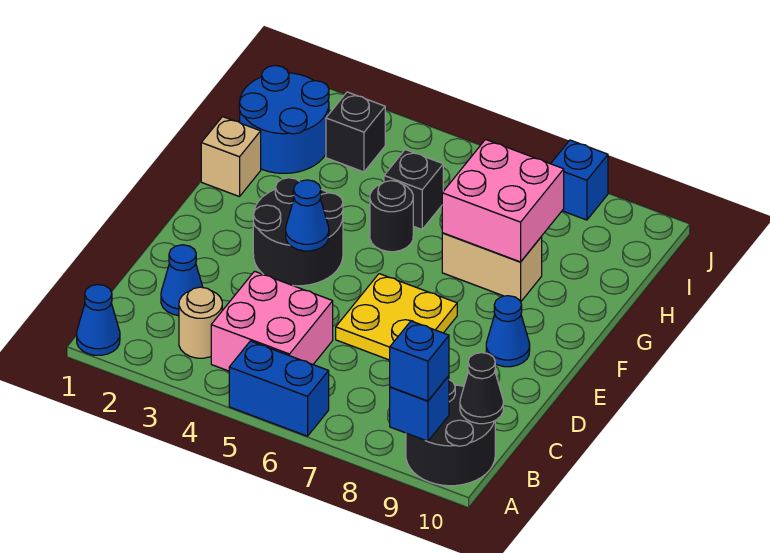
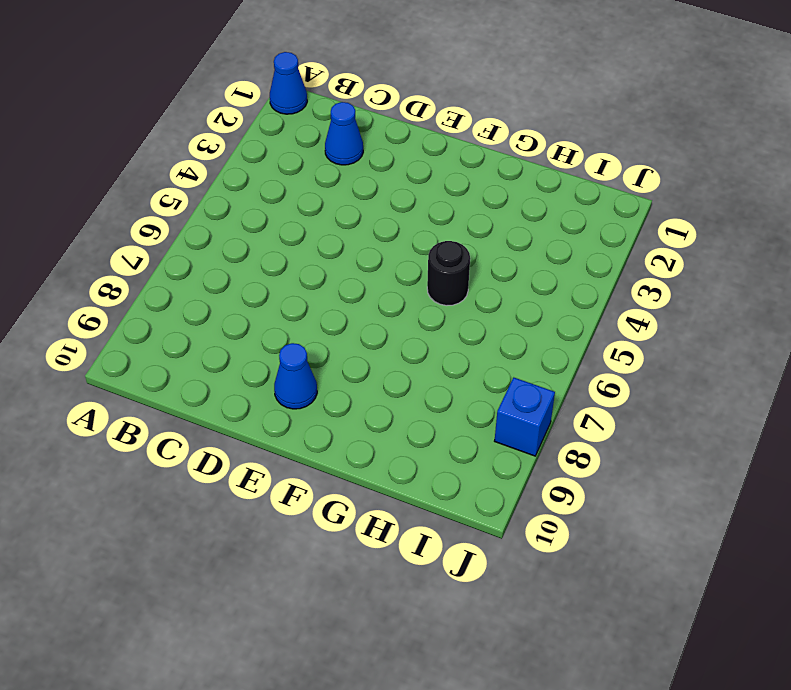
none -> blue brick A5:A6 level 1
none -> black round brick A9:B10 level 1
none -> tan round brick B3 level 1

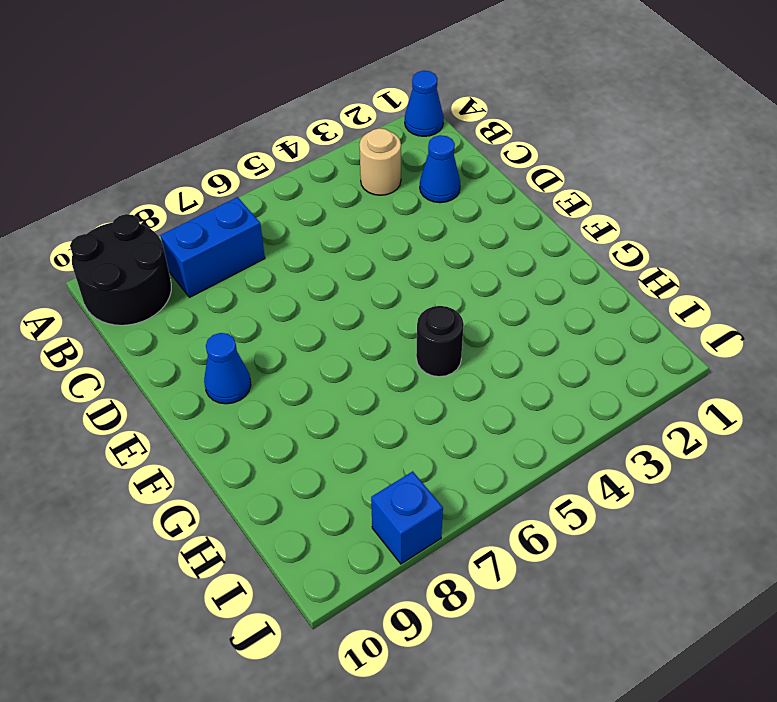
blue brick B7:B8 level 1 -> blue brick A5:A6 level 1
none -> pink brick B4:C5 level 1
none -> yellow plate D6:E7 level 1
none -> black round brick E3:F4 level 1

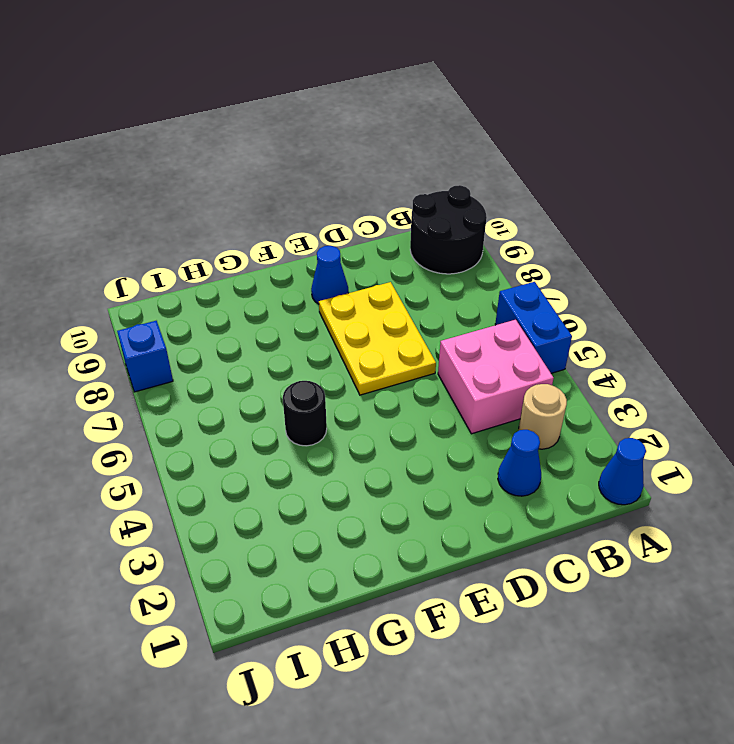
yellow plate D6:E8 level 1 -> yellow plate D6:E7 level 1
none -> black round brick E3:F4 level 1
none -> tan brick G1 level 1
none -> tan brick G7:G8 level 1

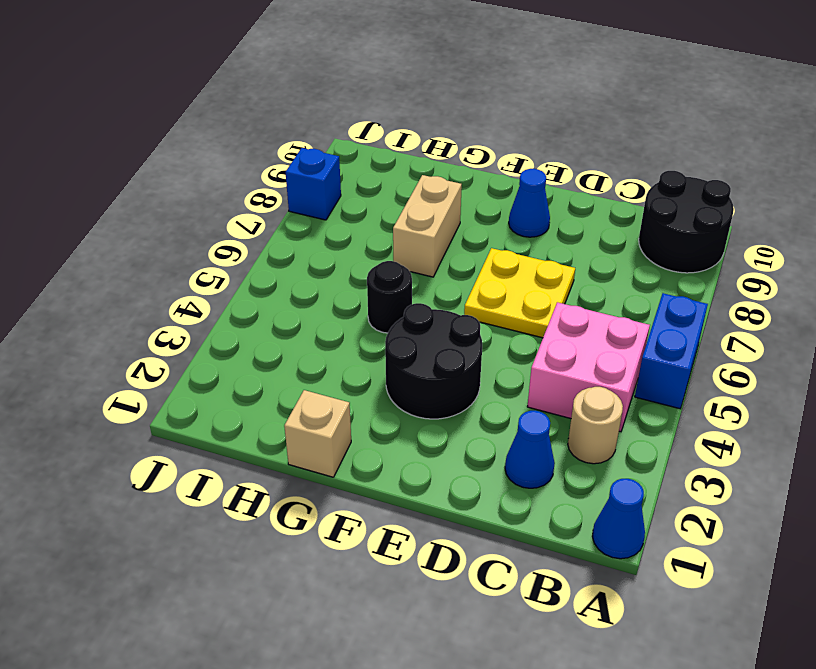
none -> blue round brick H1:I2 level 1
none -> black brick H5 level 1
none -> black brick I3 level 1

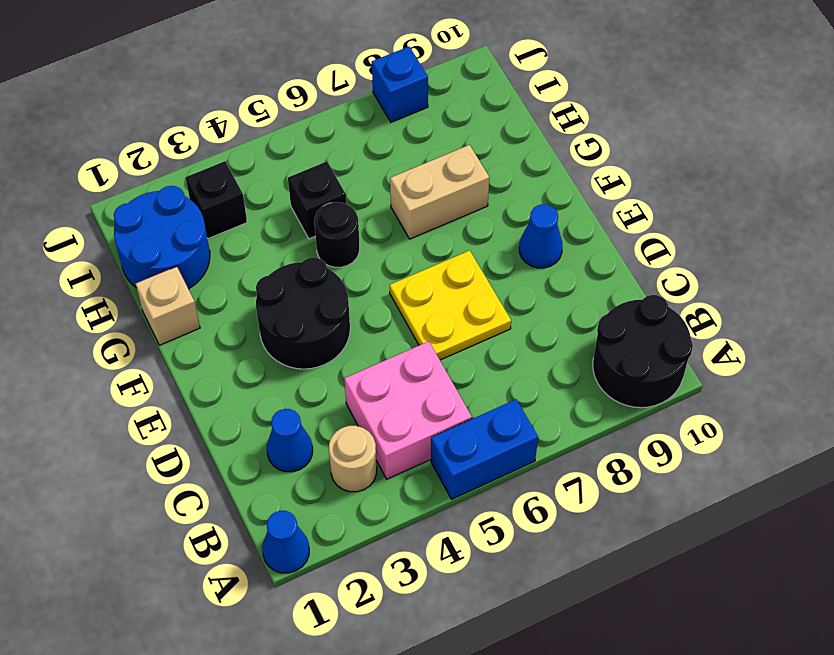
none -> blue brick A9 level 2
none -> black cone B10 level 2
none -> blue cone E4 level 2

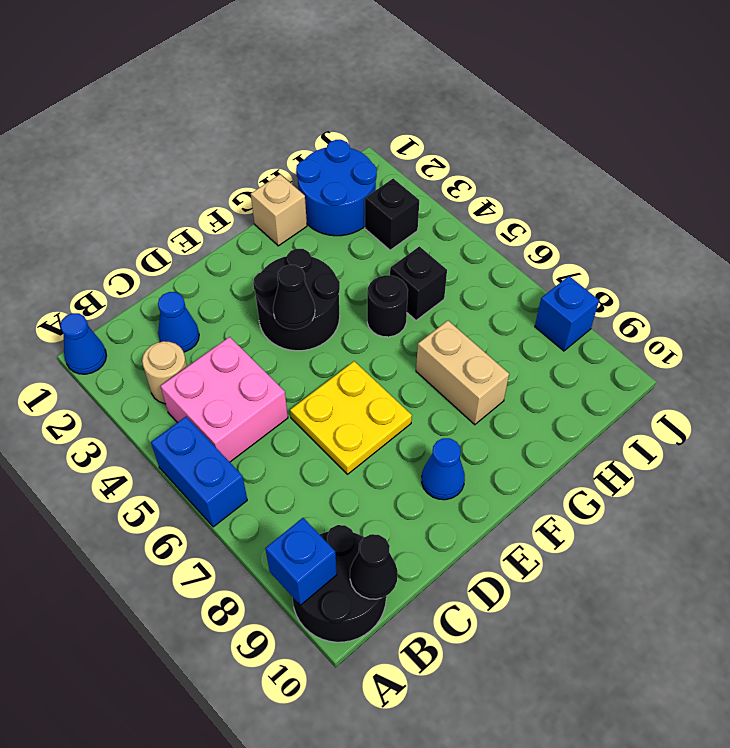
black cone E4 level 2 -> blue cone E4 level 2
none -> pink brick G7:H8 level 2
none -> blue brick A9 level 3

